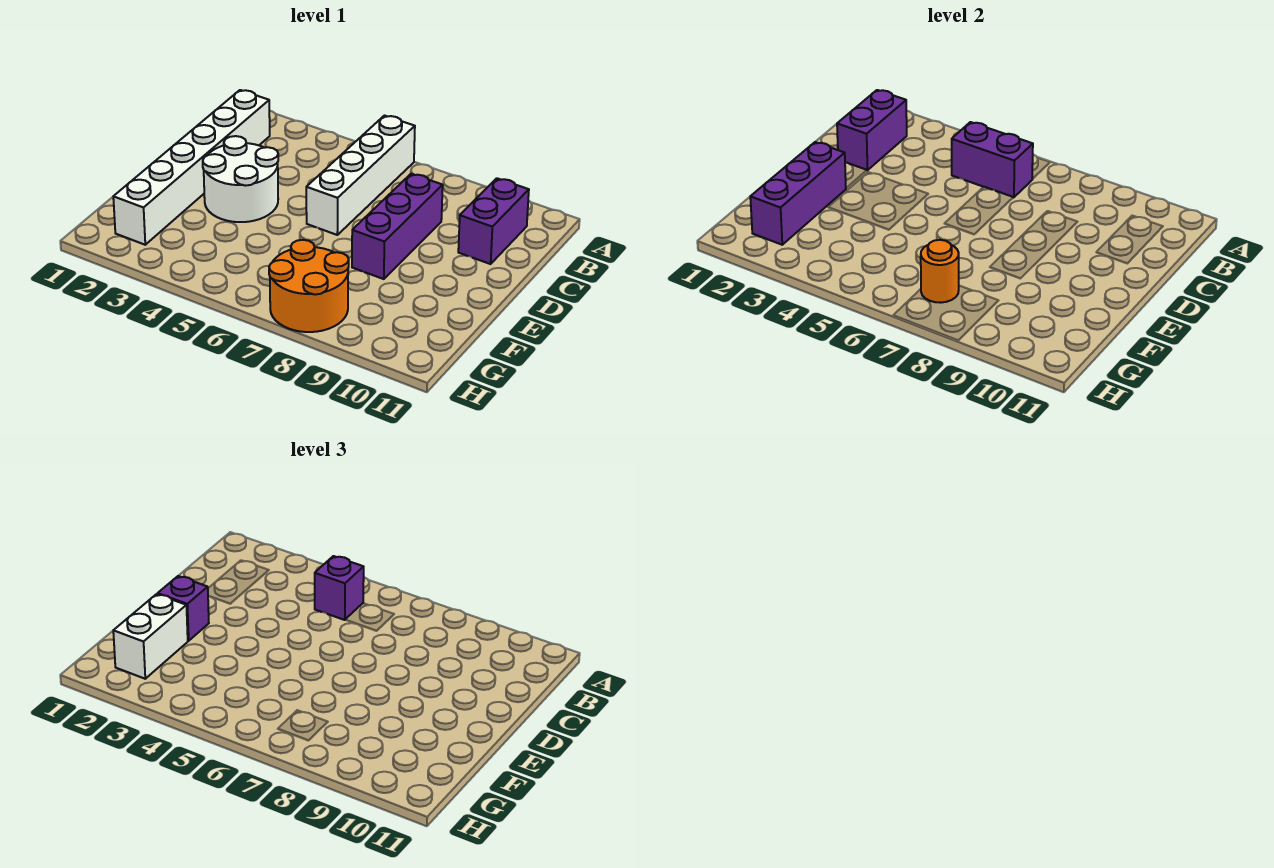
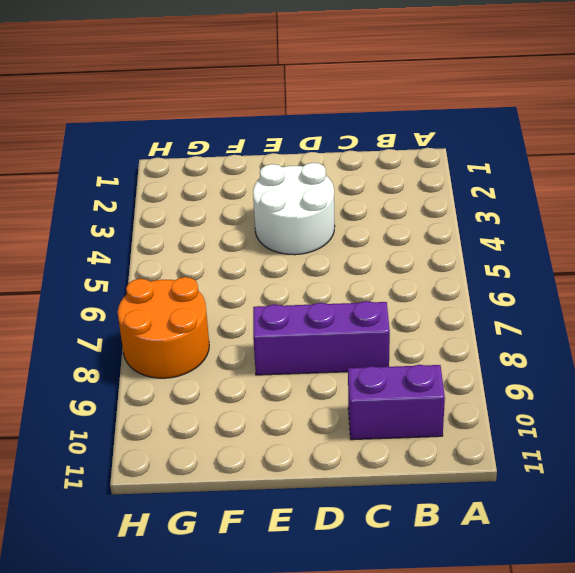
none -> white brick A6:D6 level 1
none -> white brick B2:G2 level 1
none -> purple brick B2:C2 level 2

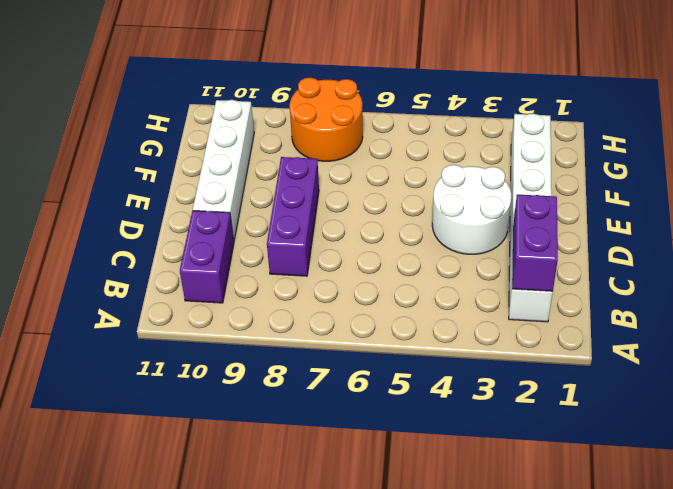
white brick D10:G10 level 1 -> white brick A6:D6 level 1
none -> purple brick B5:B6 level 2
none -> purple brick E2:G2 level 2
none -> orange round brick G7 level 2

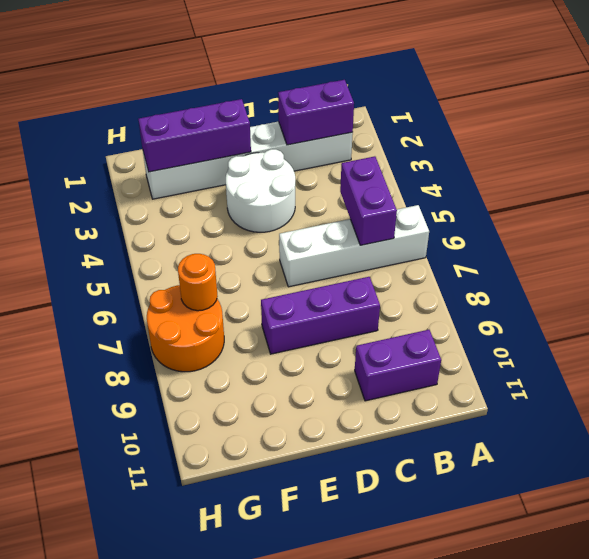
none -> purple brick B5 level 3
none -> purple brick E2 level 3
none -> white brick F2:G2 level 3

